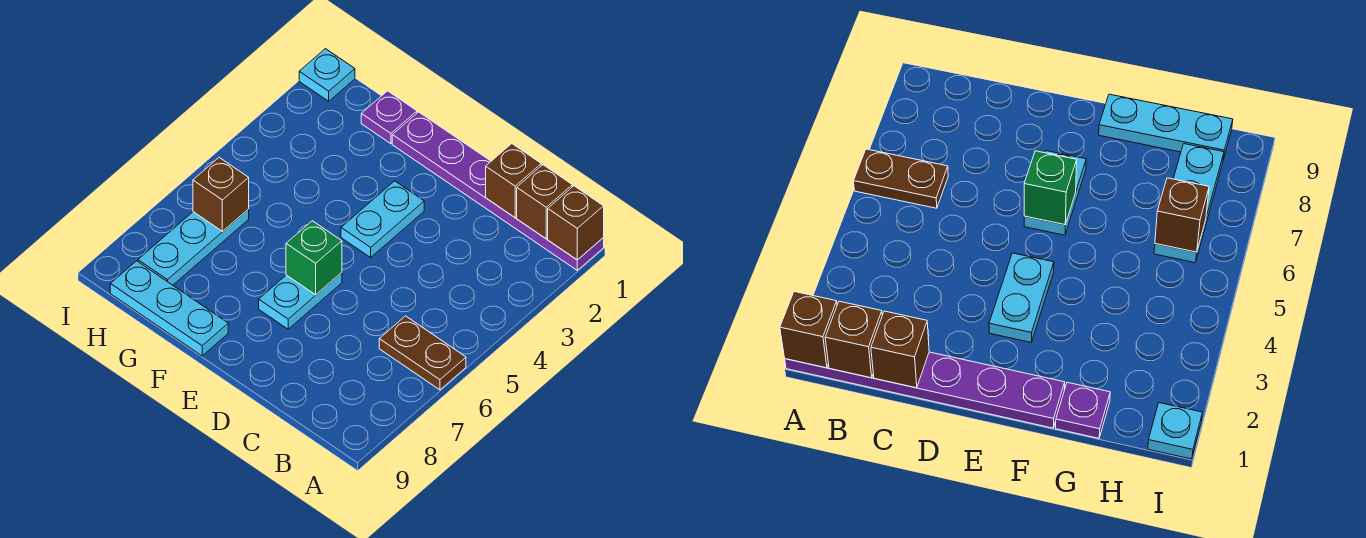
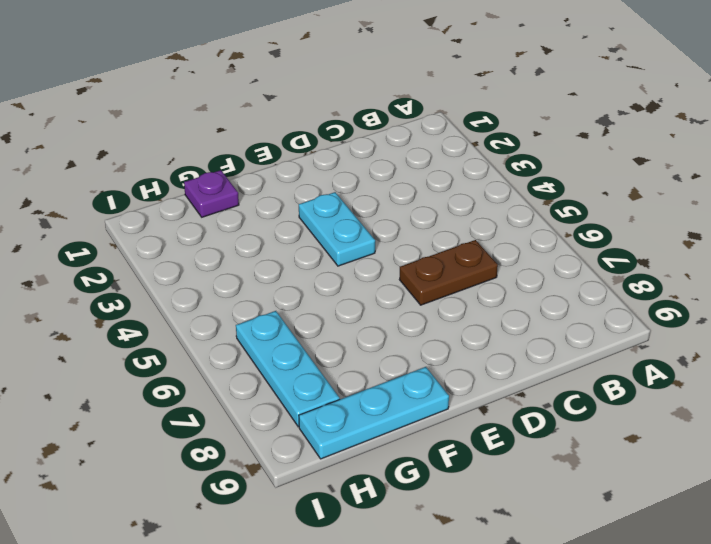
brown plate C6:D6 level 1 -> brown plate A6:B6 level 1
none -> purple plate A1:F1 level 1
none -> cyan plate E6:E7 level 1
none -> cyan plate I1 level 1

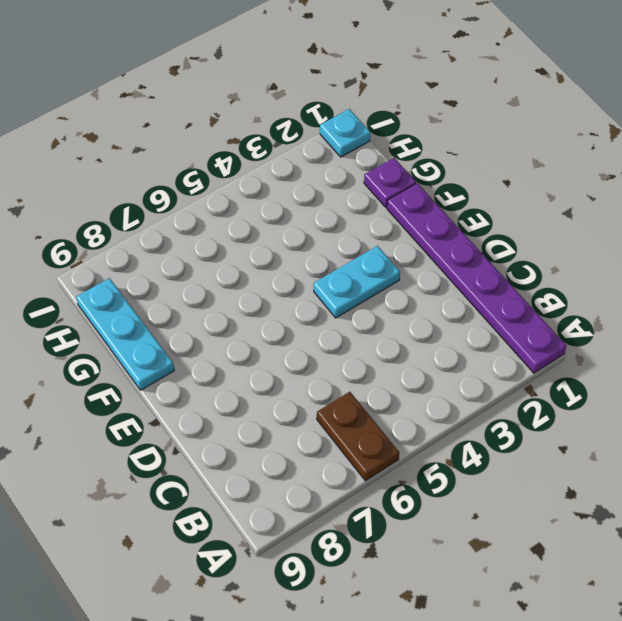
none -> cyan plate E6:E7 level 1
none -> cyan plate H6:H8 level 1
none -> brown brick A1 level 2

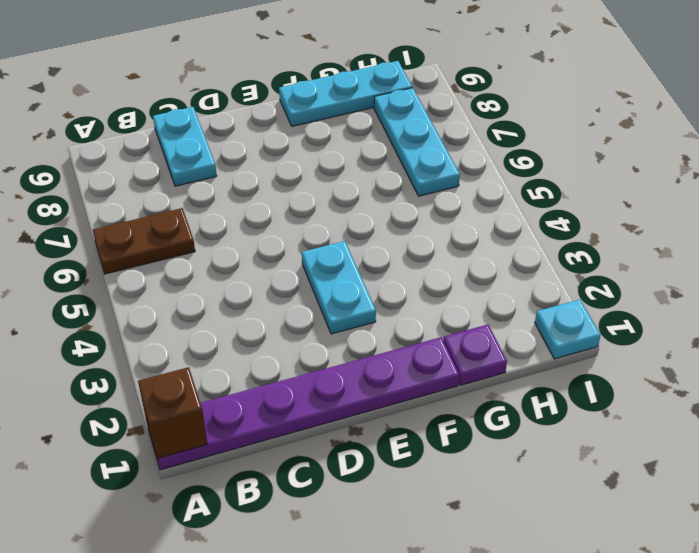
cyan plate C8:C9 level 1 -> cyan plate E6:E7 level 1
none -> brown brick B1 level 2
none -> brown brick C1 level 2
none -> green brick E6 level 2

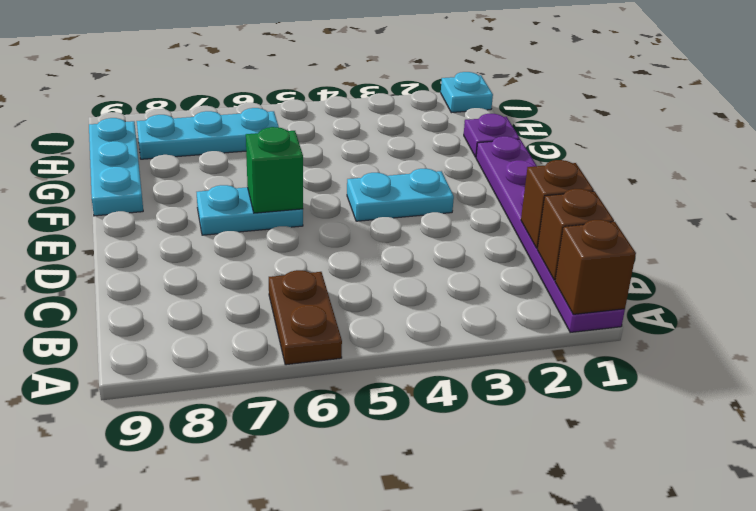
none -> brown brick H6 level 2

